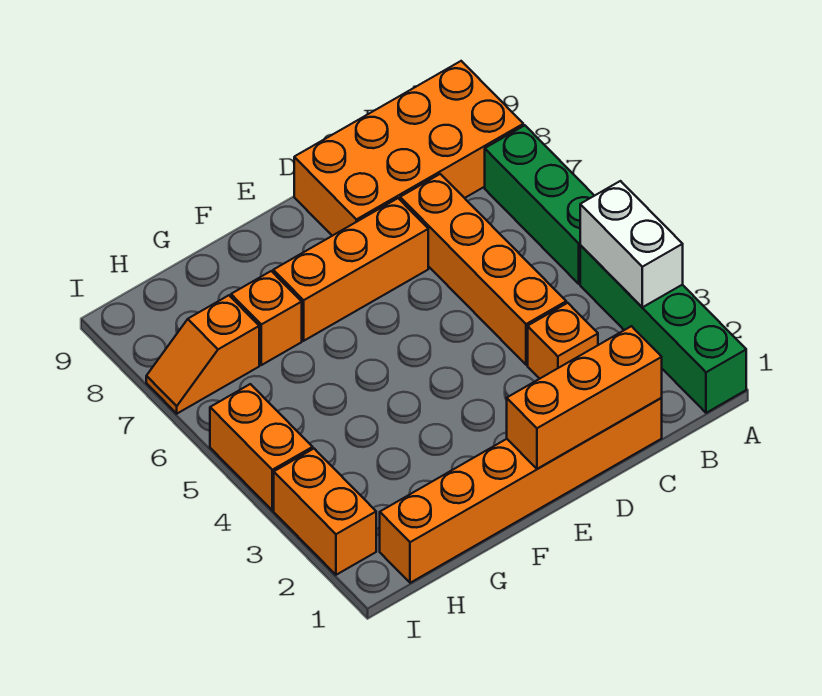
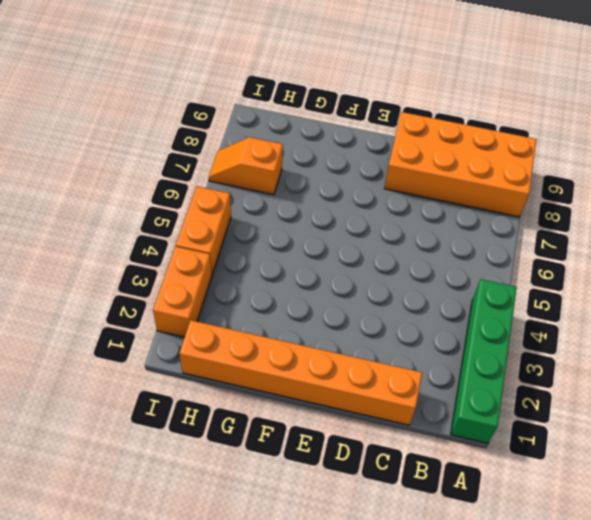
none -> green brick A5:A7 level 1
none -> orange brick C3 level 1
none -> orange brick C4:C7 level 1

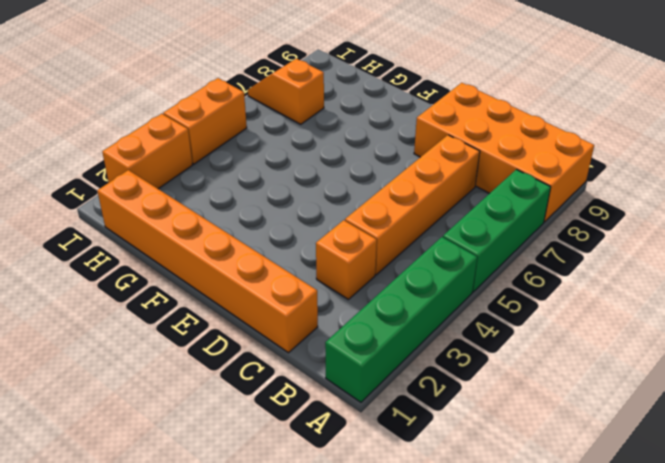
none -> orange brick D7:F7 level 1
none -> orange brick G7 level 1
none -> white brick A3:A4 level 2

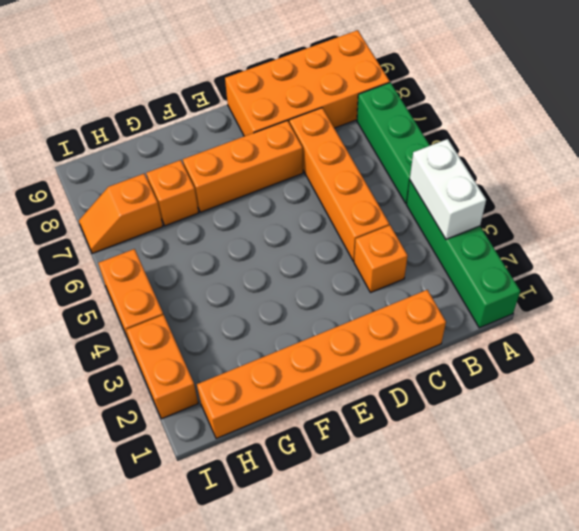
none -> orange brick C1:E1 level 2

